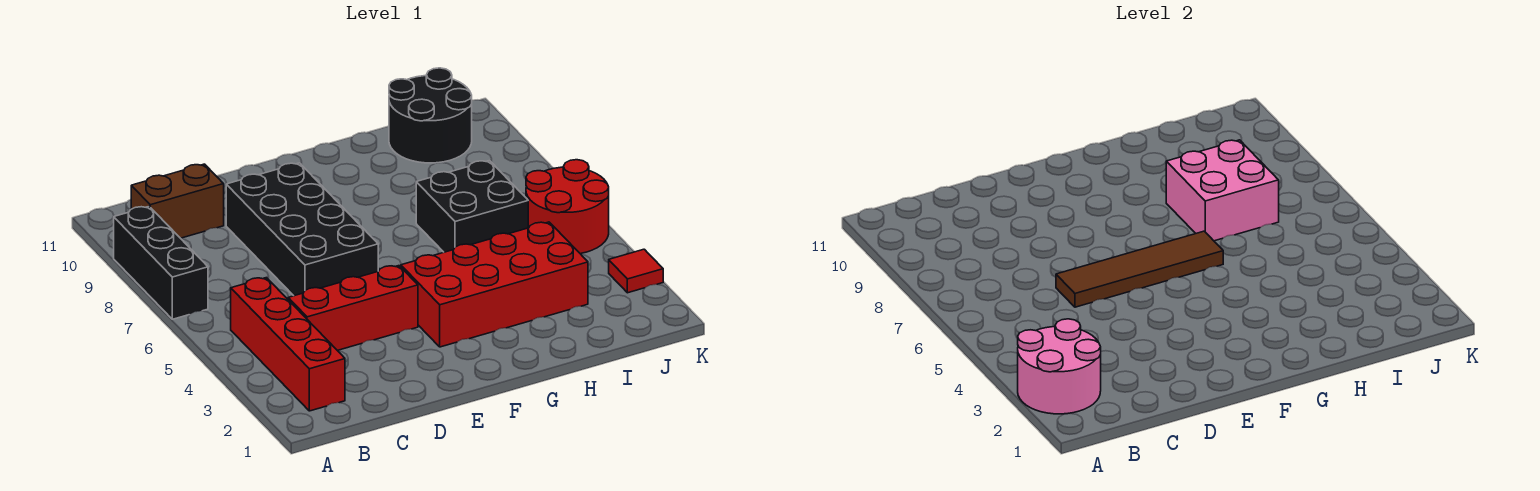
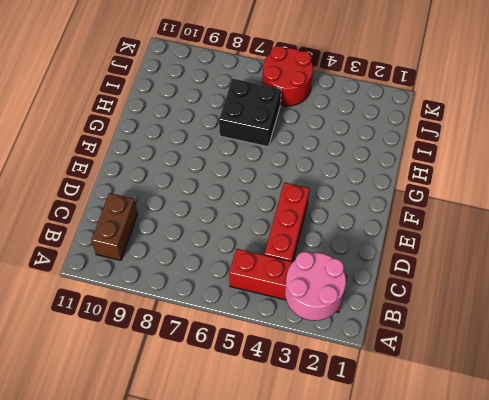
none -> black brick A7:A9 level 1
none -> black brick D6:E9 level 1
none -> red brick F3:I4 level 1

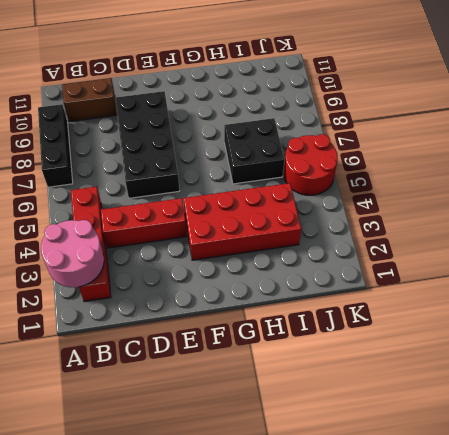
none -> black round brick I10:J11 level 1
none -> red tile K3 level 1
none -> brown tile D6:G6 level 2

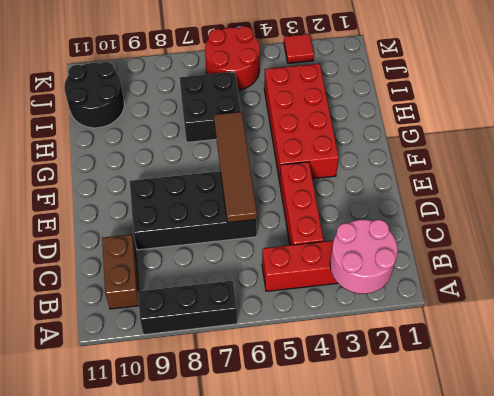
none -> pink brick H7:I8 level 2

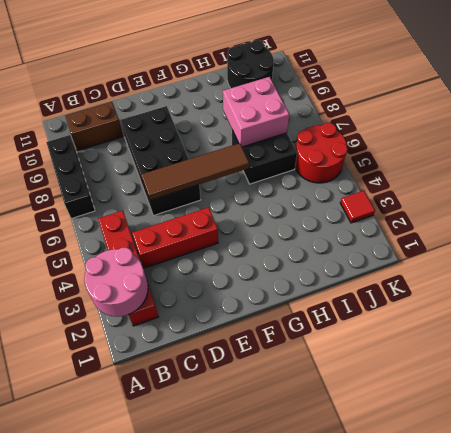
none -> red brick F3:I4 level 1

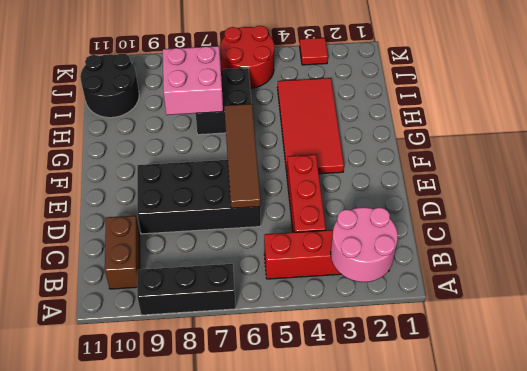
red tile F3:I4 level 1 -> red brick F3:I4 level 1

